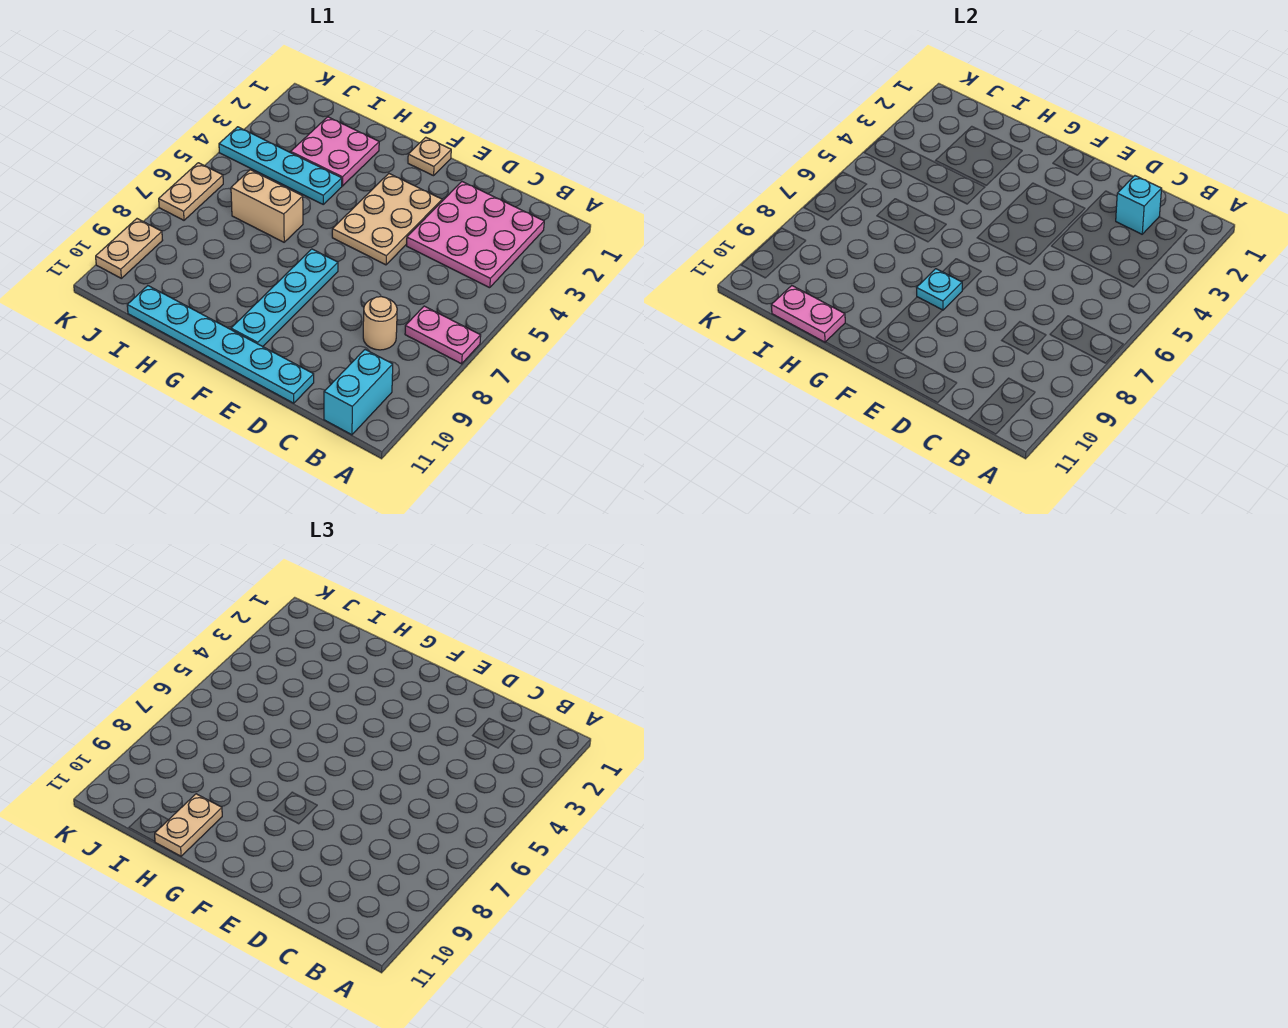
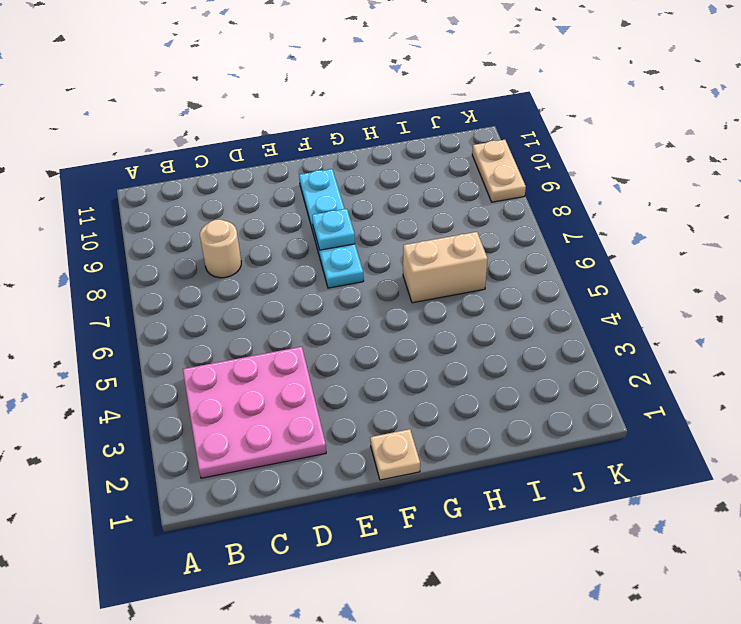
none -> pink plate A7:B7 level 1
none -> cyan brick B10:B11 level 1
none -> cyan plate D11:I11 level 1

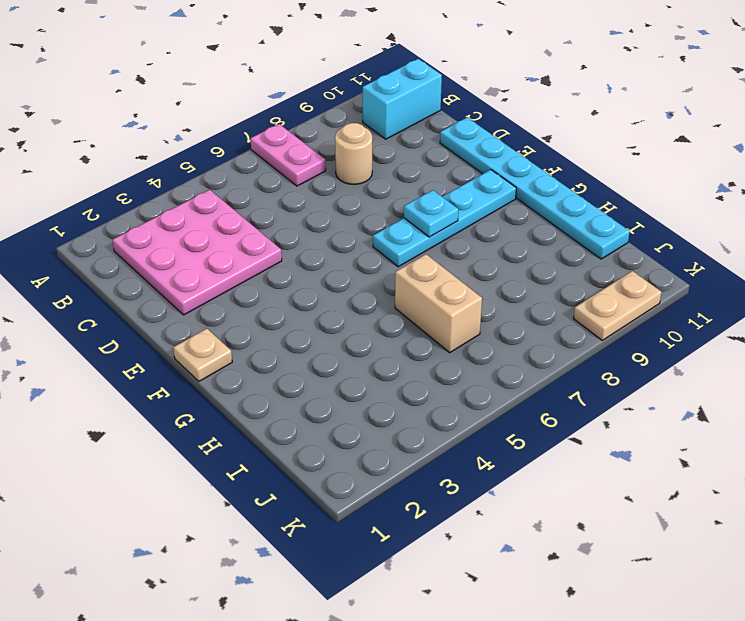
none -> tan plate E3:F5 level 1
none -> pink plate H2:I3 level 1
none -> cyan plate H4:K4 level 1

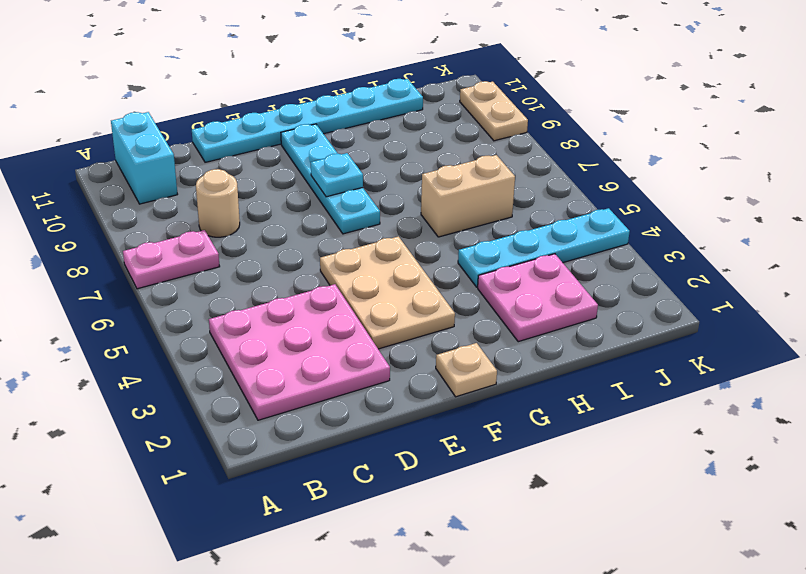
none -> tan plate K6:K7 level 1
none -> cyan brick C2 level 2
none -> pink plate H11:I11 level 2

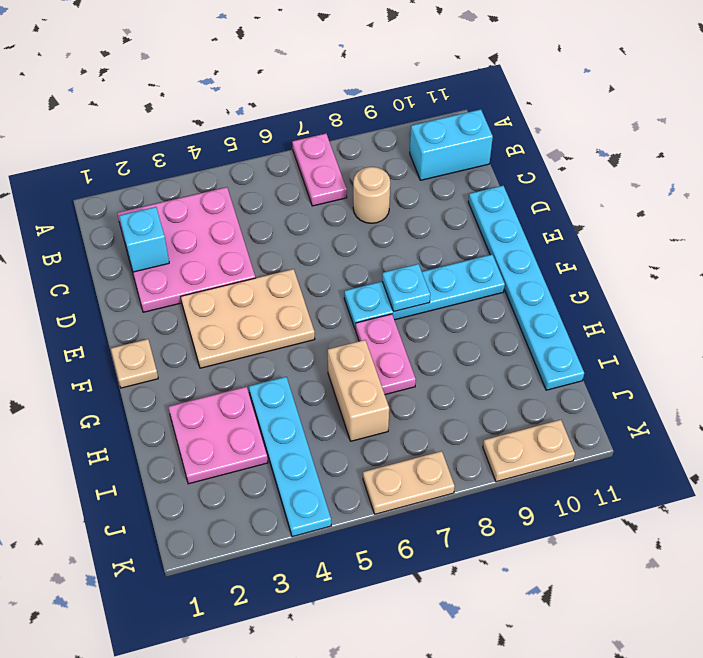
pink plate G7:H7 level 1 -> pink plate H11:I11 level 2
none -> tan plate H10:H11 level 3

